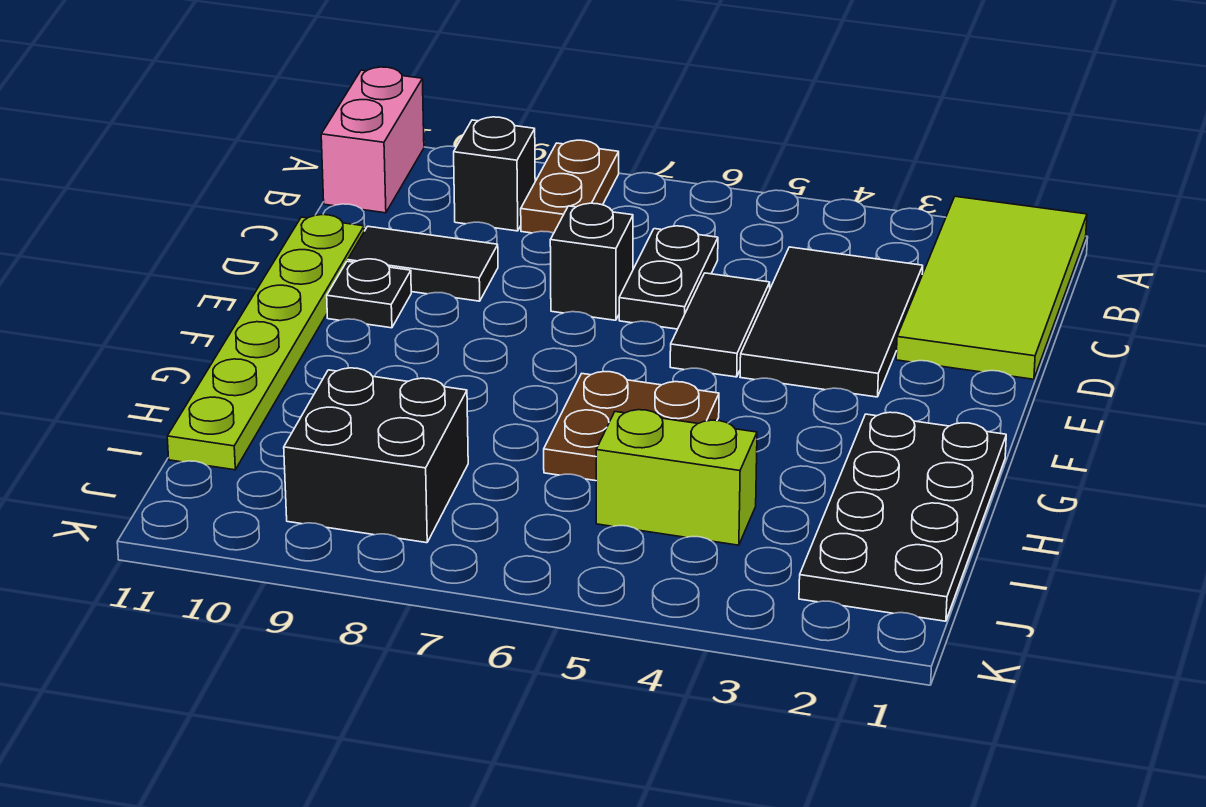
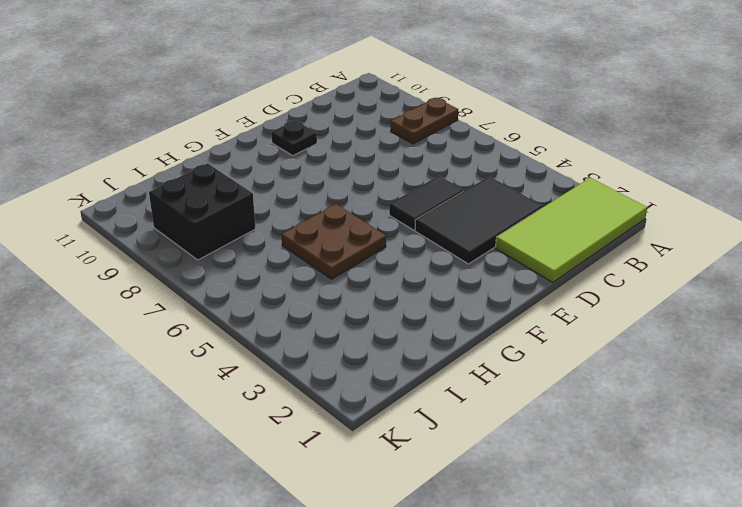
none -> pink brick A11:B11 level 1
none -> black brick B9 level 1
none -> black plate C6:D6 level 1

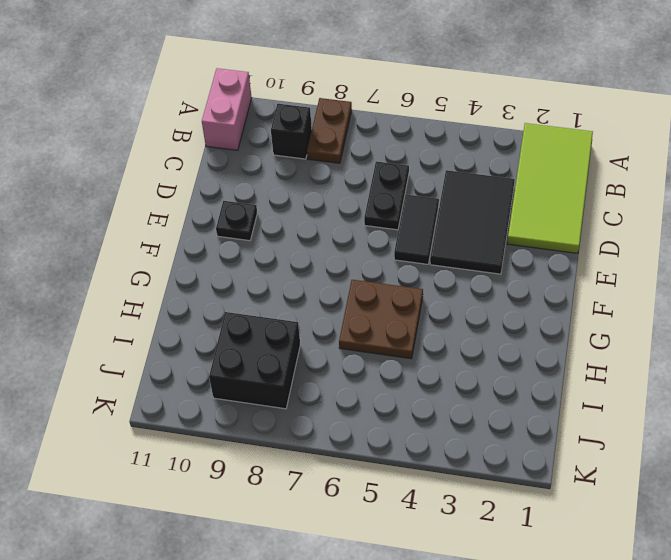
none -> black brick D7 level 1
none -> black tile D9:D10 level 1
none -> lime plate D11:I11 level 1

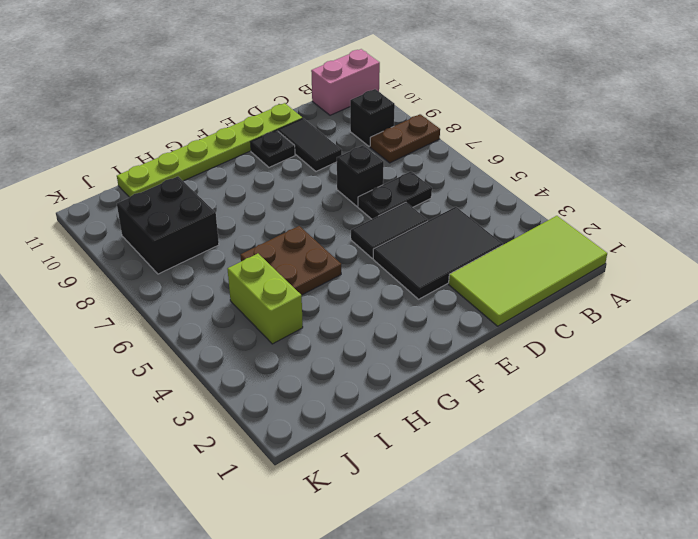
none -> black plate G1:J2 level 1

